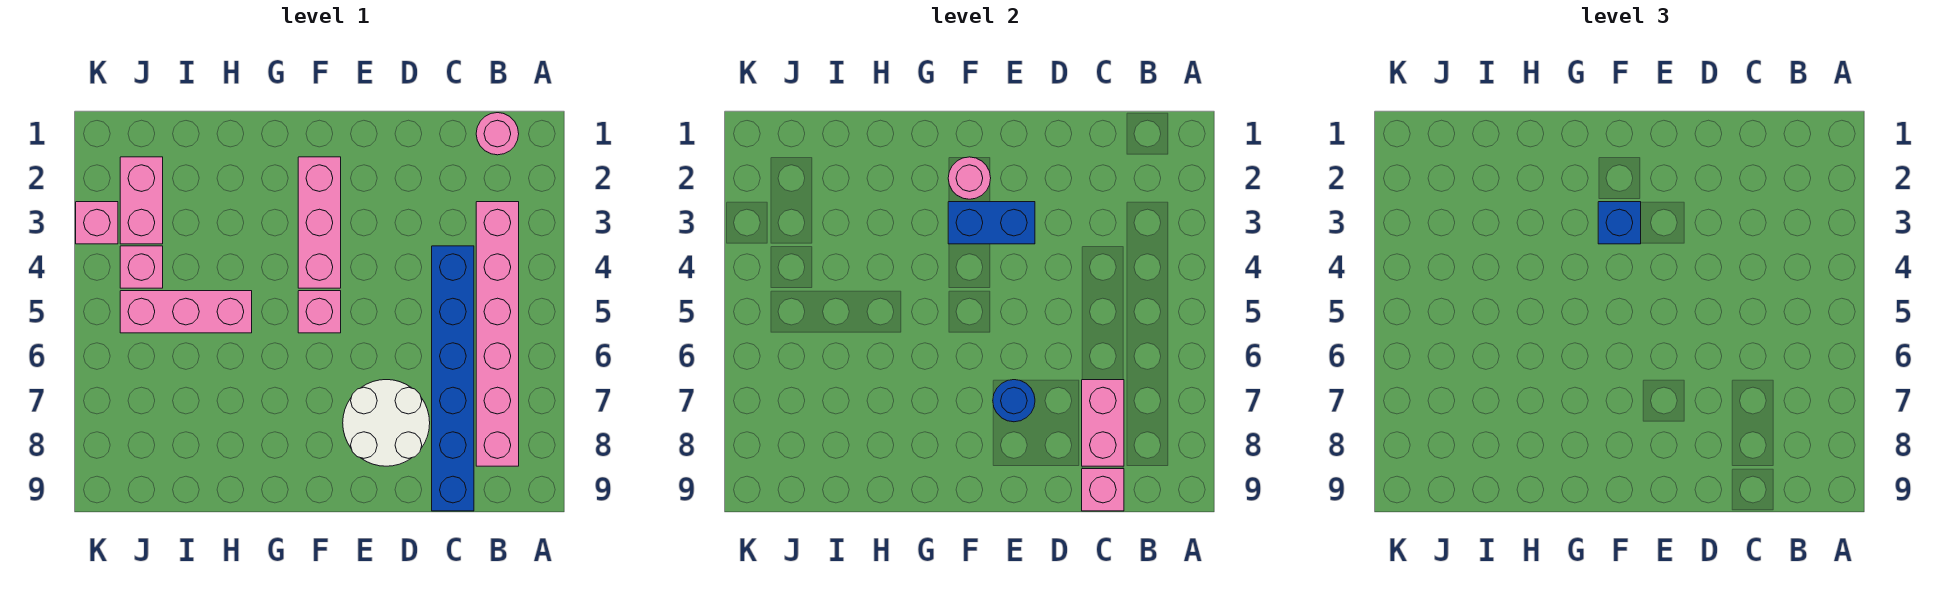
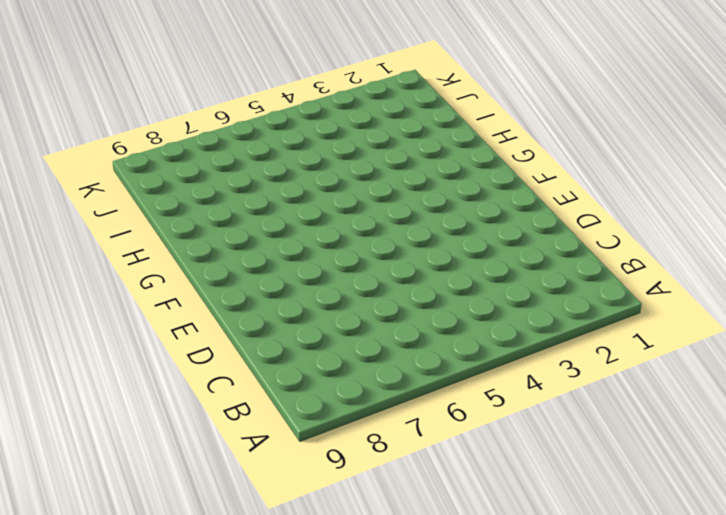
none -> pink round brick B1 level 1
none -> pink brick B3:B8 level 1
none -> blue brick C4:C9 level 1

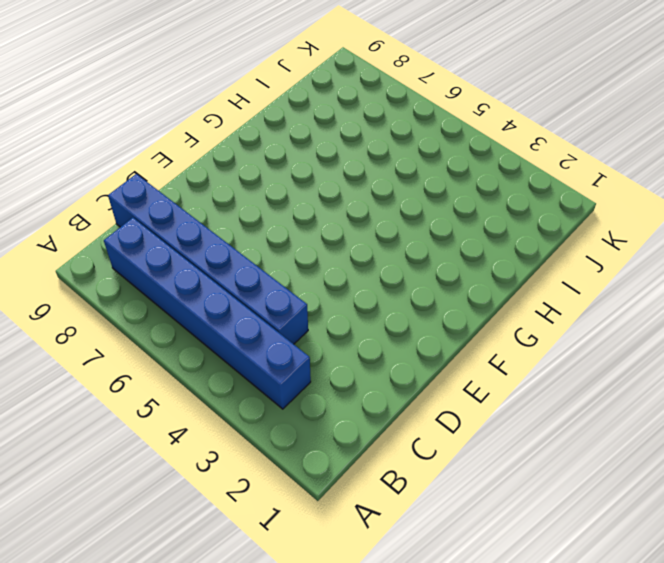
blue brick B3:B8 level 1 -> pink brick B3:B8 level 1
none -> pink round brick B1 level 1
none -> white round brick D7:E8 level 1
none -> pink brick F2:F4 level 1

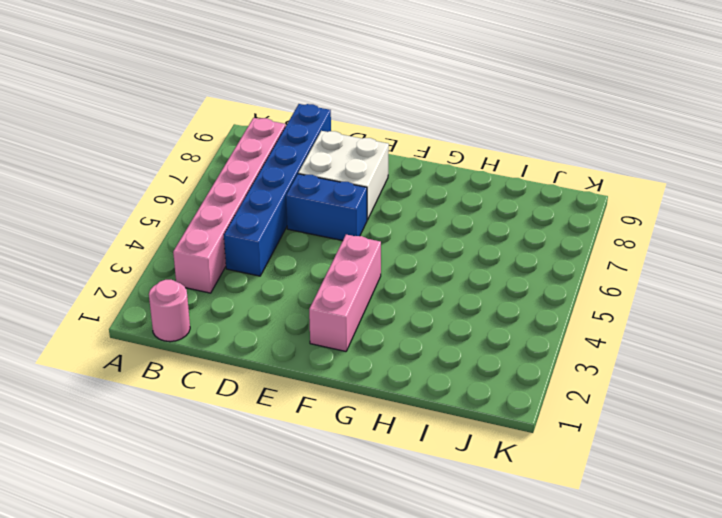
blue brick D6:E6 level 1 -> blue brick E3:F3 level 2
white brick D7:E8 level 1 -> white round brick D7:E8 level 1
none -> pink brick F5 level 1
none -> pink brick H5:J5 level 1
none -> pink brick J2:J3 level 1

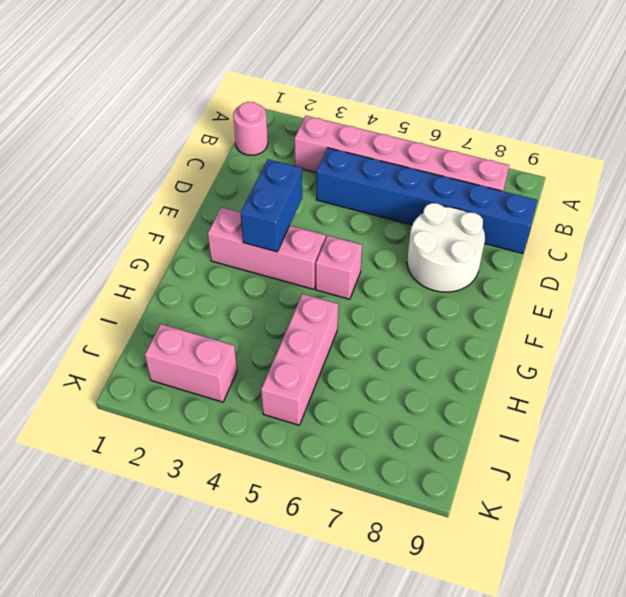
none -> pink brick J4 level 1
none -> pink brick K3 level 1
none -> pink brick C7:C8 level 2

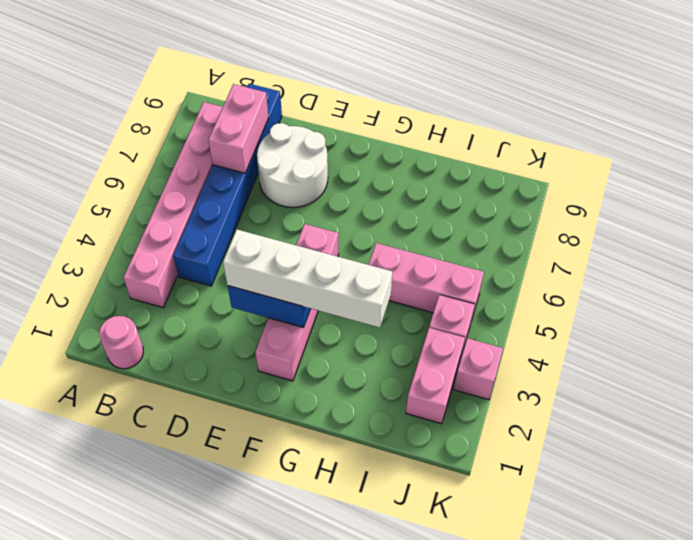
white brick E3:H3 level 3 -> blue brick F3 level 3
none -> pink brick C9 level 2
none -> blue round brick E7 level 2
none -> pink round brick F2 level 2

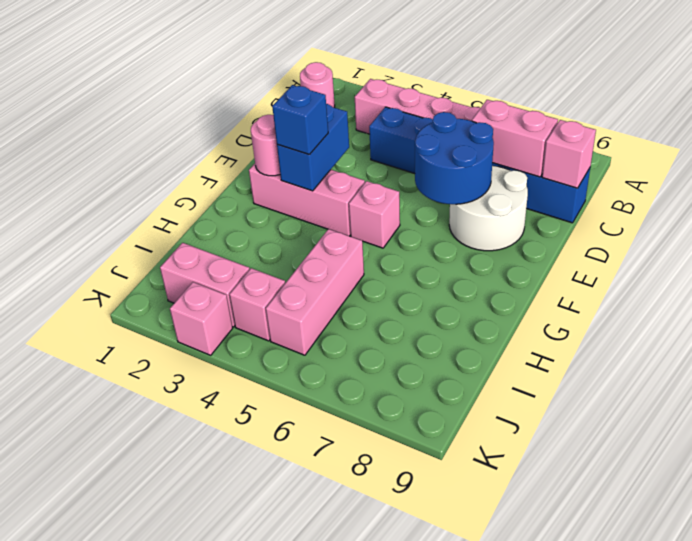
blue round brick D6:E7 level 2 -> blue round brick E7 level 2

